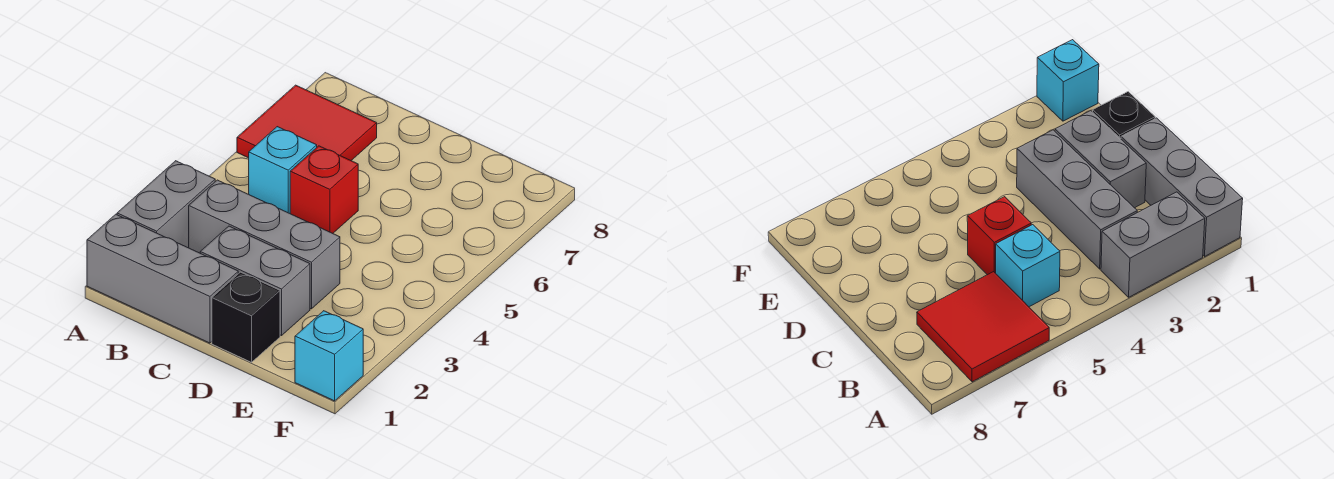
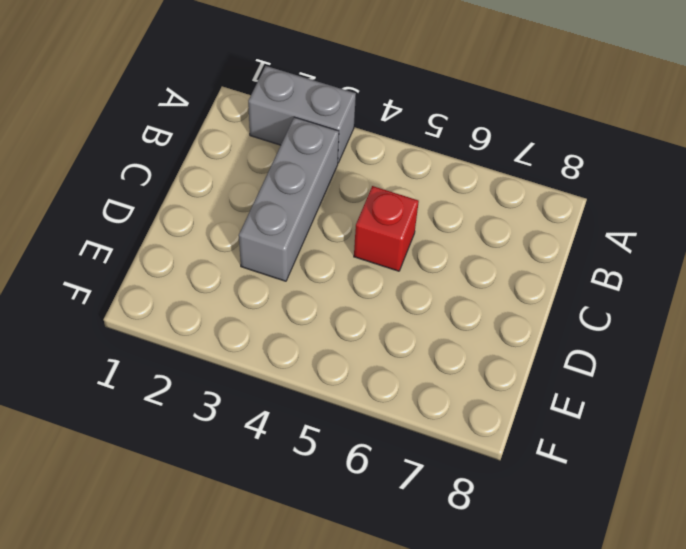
none -> grey brick A1:C1 level 1
none -> red tile A6:B7 level 1

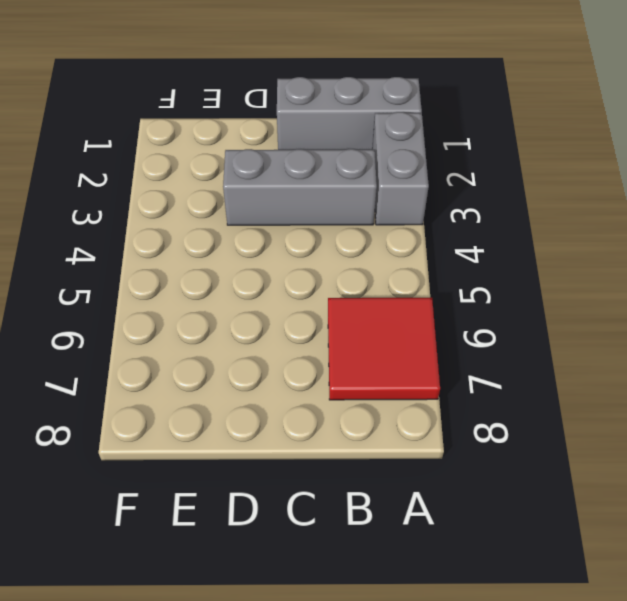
none -> cyan brick B5 level 1
none -> grey brick C2:D2 level 1

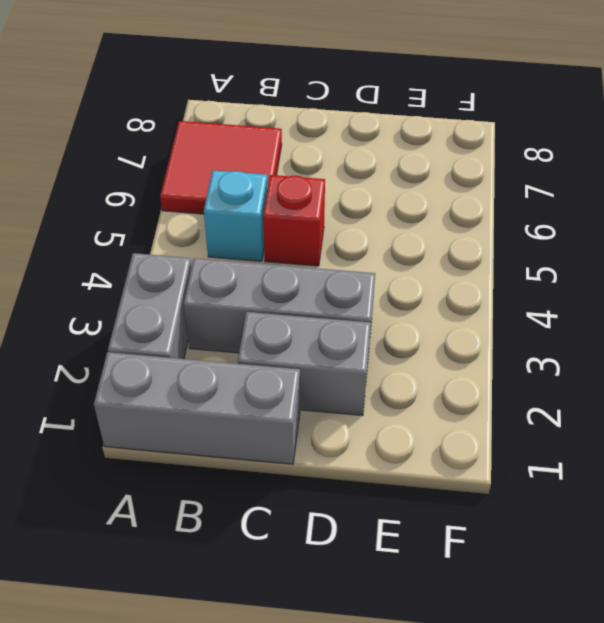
none -> black brick D1 level 1
none -> cyan brick F1 level 1

